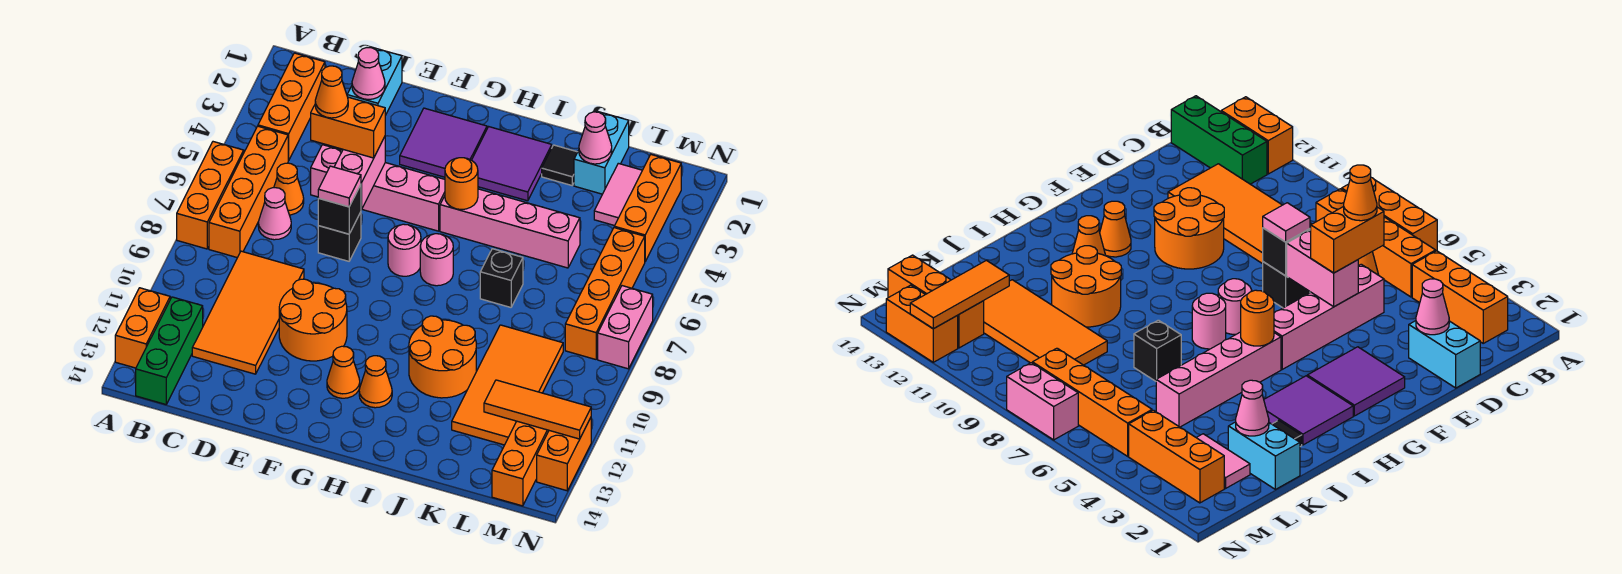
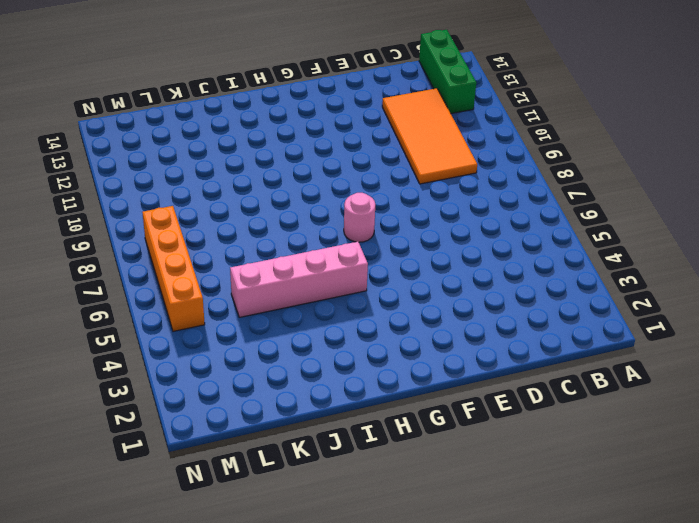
none -> orange brick A6:A8 level 1
none -> orange brick A12:A13 level 1
none -> orange brick B2:B4 level 1
none -> orange brick B5:B8 level 1

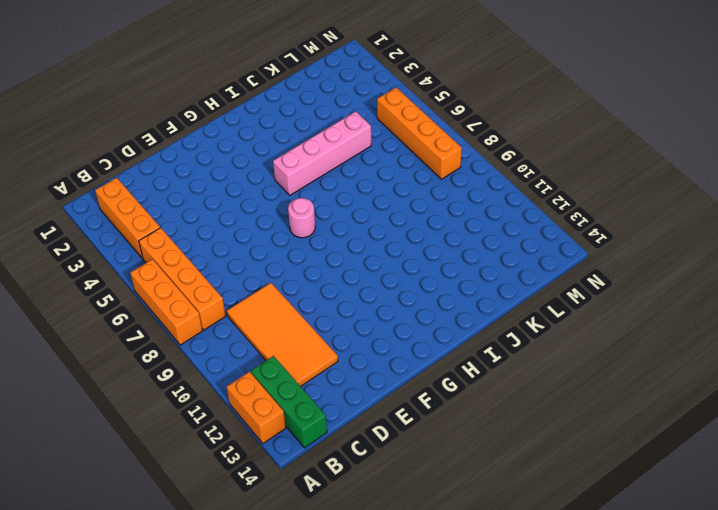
none -> orange cone C6 level 1
none -> pink cone C7 level 1
none -> cyan brick D1:D2 level 1
none -> pink brick D5:G5 level 1

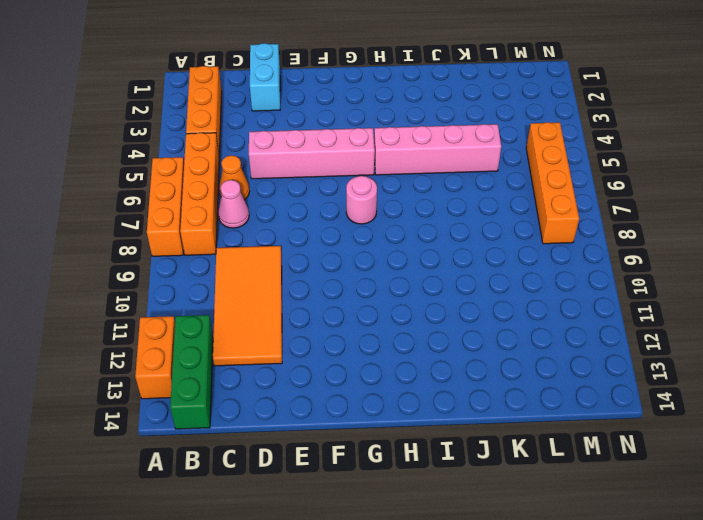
none -> black brick E7 level 1
none -> orange round brick E10:F11 level 1
none -> purple tile F2:G3 level 1
none -> orange cone G12 level 1

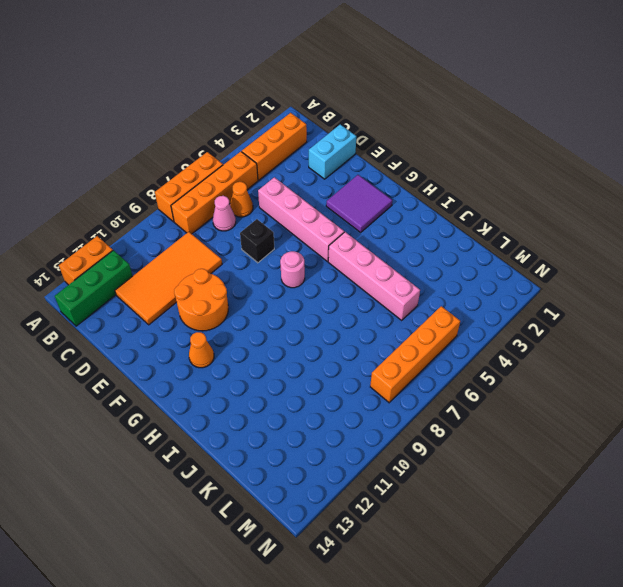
none -> purple tile H2:I3 level 1
none -> pink round brick H7 level 1
none -> orange cone H12 level 1
none -> orange round brick I10:J11 level 1

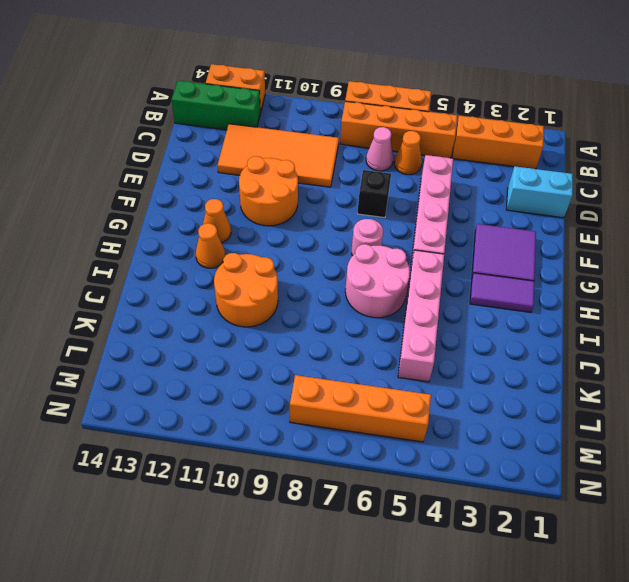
purple tile H2:H3 level 1 -> purple tile H2:I3 level 1
pink round brick H6:I7 level 1 -> pink round brick H7 level 1
none -> black tile J2 level 1
none -> black brick J7 level 1
none -> cyan brick K1:K2 level 1
none -> orange tile K9:L12 level 1

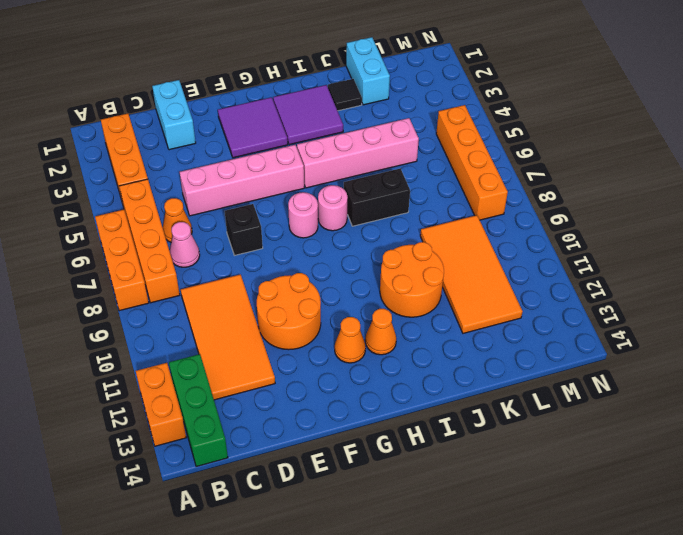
black brick I7:J7 level 1 -> black brick J7 level 1
none -> pink tile L2:L3 level 1
none -> orange brick M2:M4 level 1
none -> orange brick M12:M14 level 1
none -> pink brick N7:N8 level 1

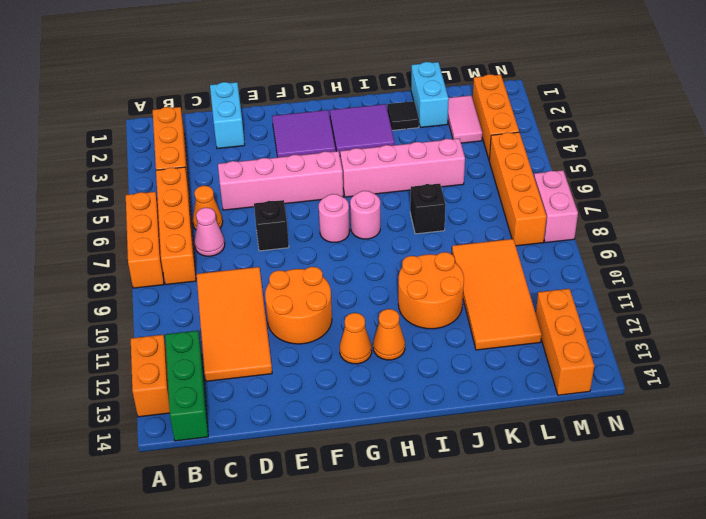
none -> orange brick N12:N13 level 1
none -> pink cone D2 level 2
none -> pink brick E5:E6 level 2
none -> black brick E7 level 2

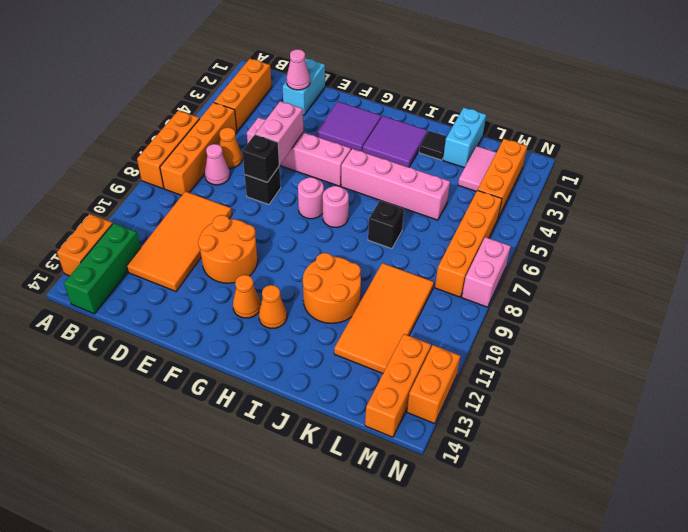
none -> orange round brick H5 level 2
none -> pink cone K2 level 2
none -> orange tile L12:N12 level 2
none -> orange brick D5:E5 level 3

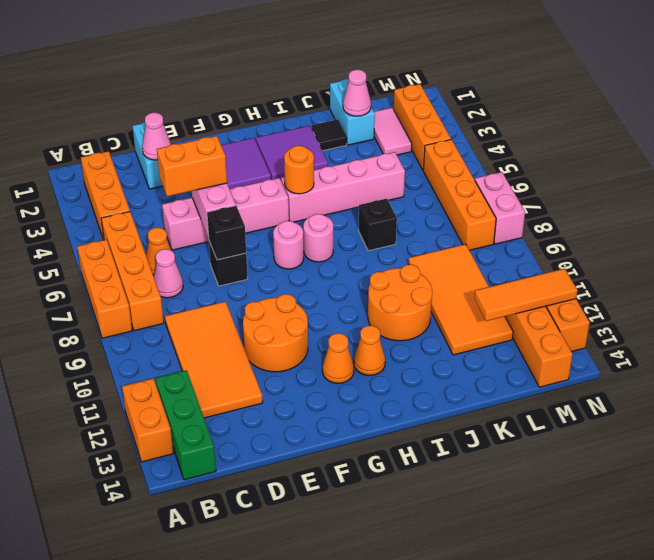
none -> pink tile E7 level 3
none -> orange cone D5 level 4

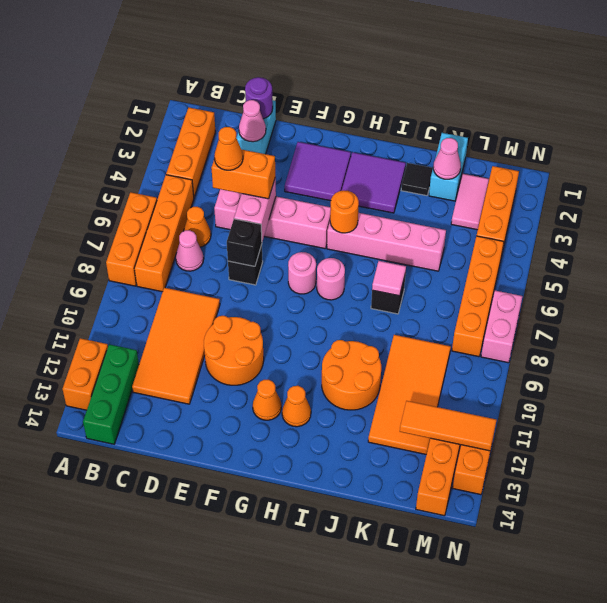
purple round brick D1 level 2 -> none
pink tile J7 level 2 -> pink tile E7 level 3

